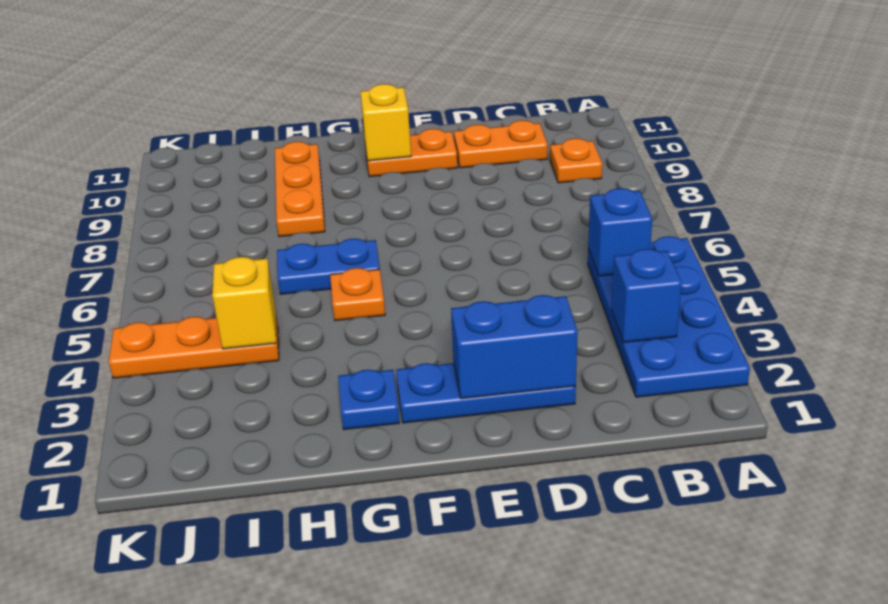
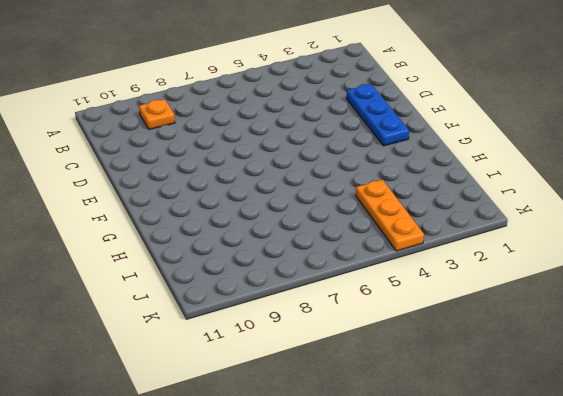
none -> blue plate A2:B5 level 1
none -> orange plate C10:D10 level 1
none -> orange plate E10:F10 level 1

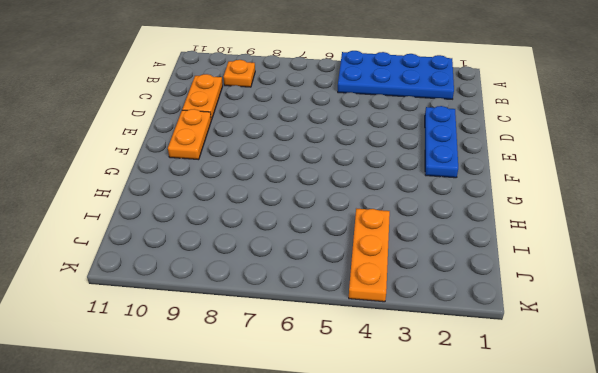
none -> blue plate G2 level 1
none -> orange plate G5 level 1
none -> blue plate G6:H6 level 1

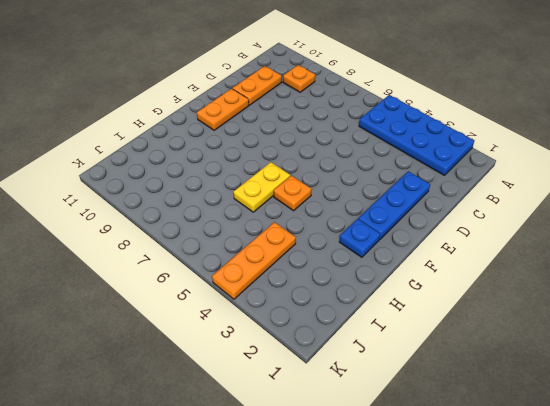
yellow plate G6:H6 level 1 -> blue plate G6:H6 level 1
none -> orange plate H8:H10 level 1
none -> blue brick B3 level 2
none -> blue brick B5 level 2

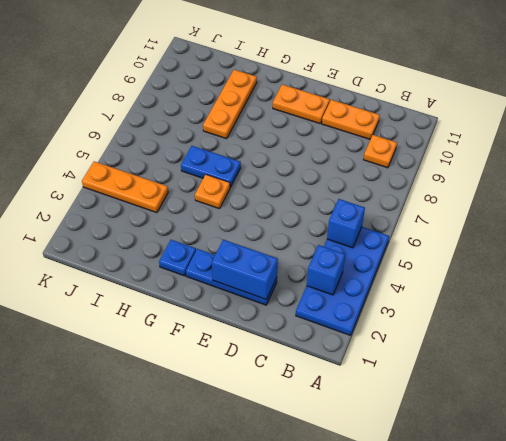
none -> yellow brick F10 level 2
none -> yellow brick I4 level 2

